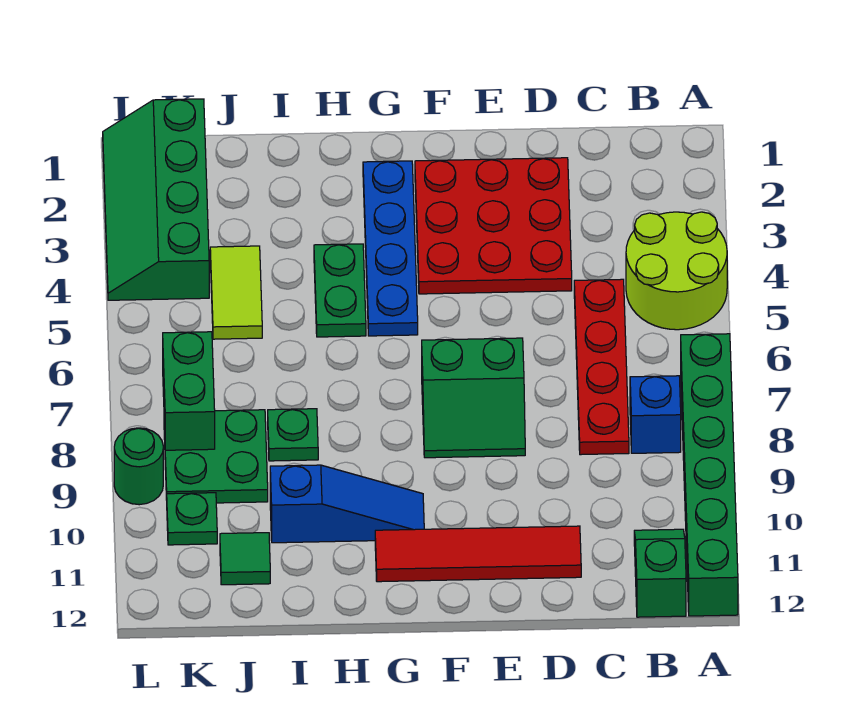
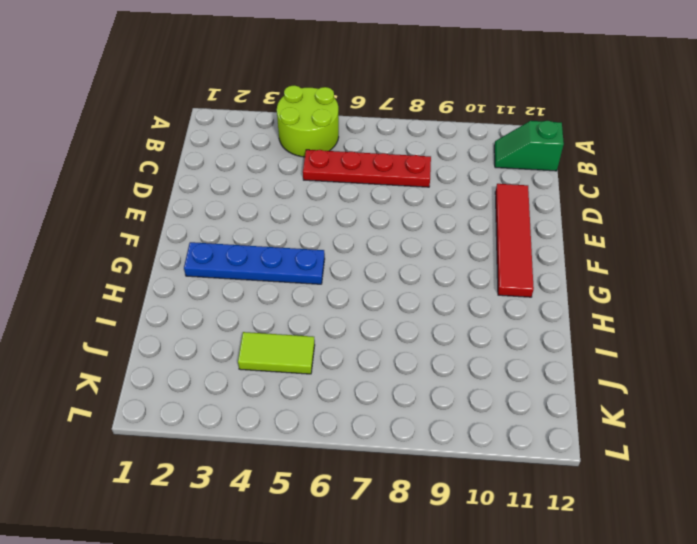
none -> green brick A7:A12 level 1
none -> blue brick B8 level 1
none -> red plate D2:F4 level 1

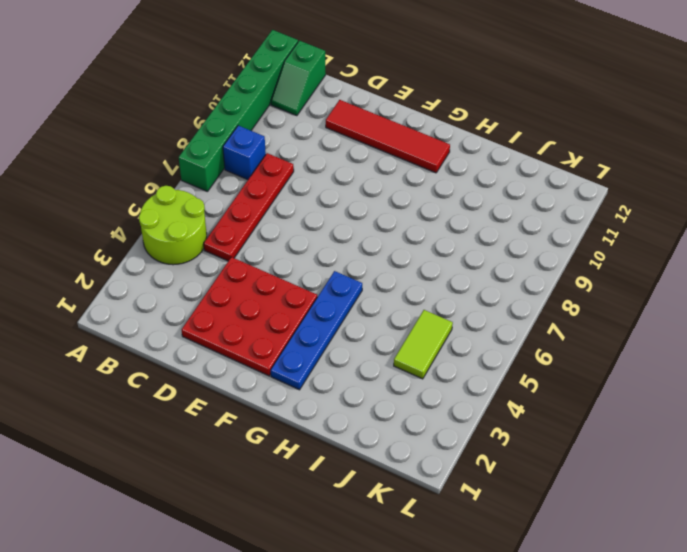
none -> green slope E7:F8 level 1 top 7
none -> blue slope G10:I10 level 1 top I
none -> green plate H4:H5 level 1

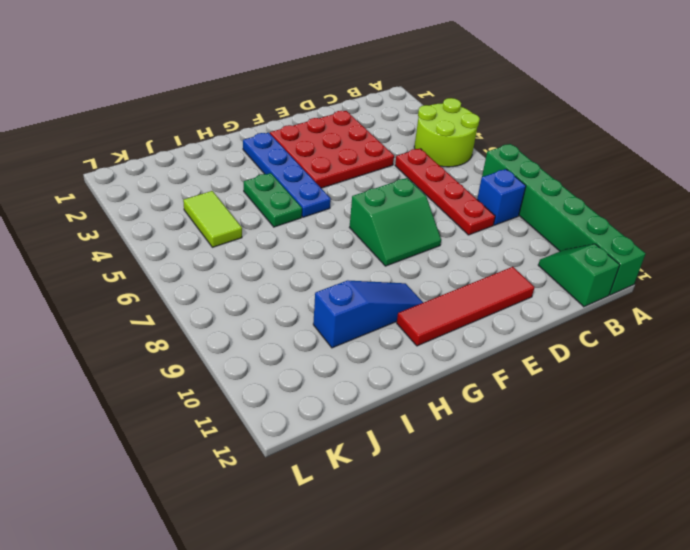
none -> green plate I8 level 1
none -> green plate J8:K9 level 1
none -> green tile J11 level 1

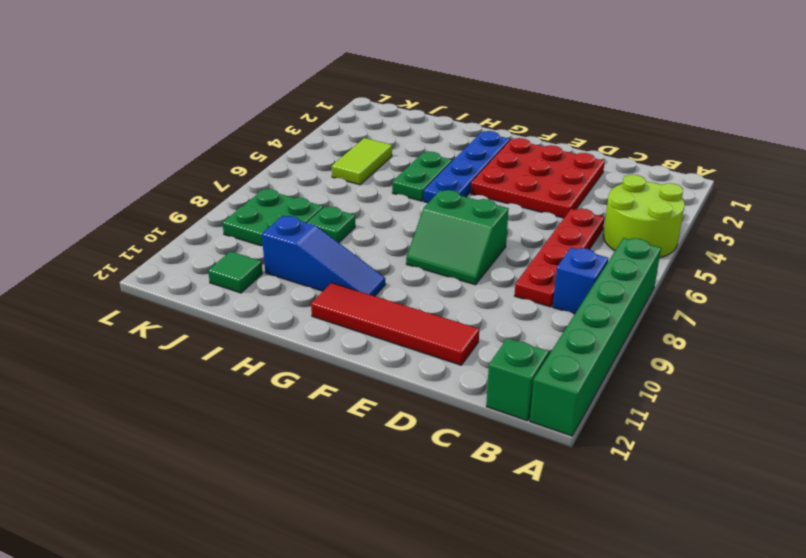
none -> green slope K1:L4 level 1 top K
none -> green plate K10 level 1
none -> green round brick L9 level 1

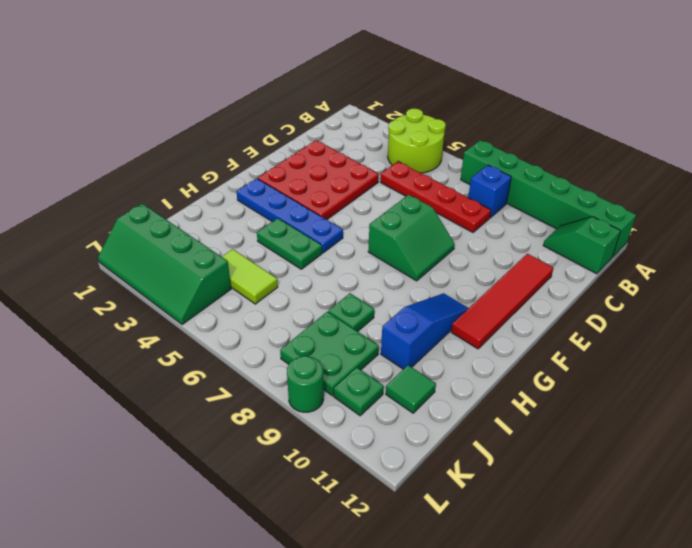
none -> green brick K7:K8 level 2

